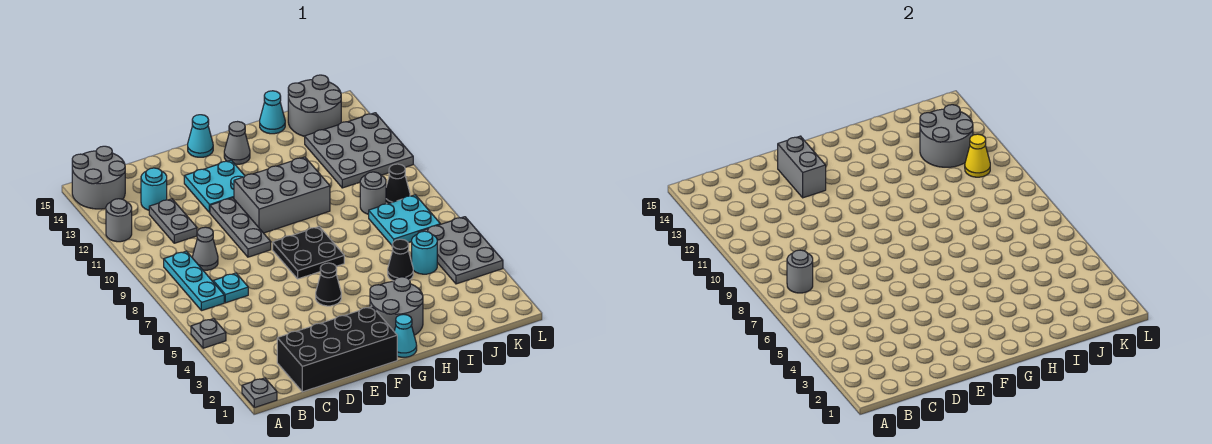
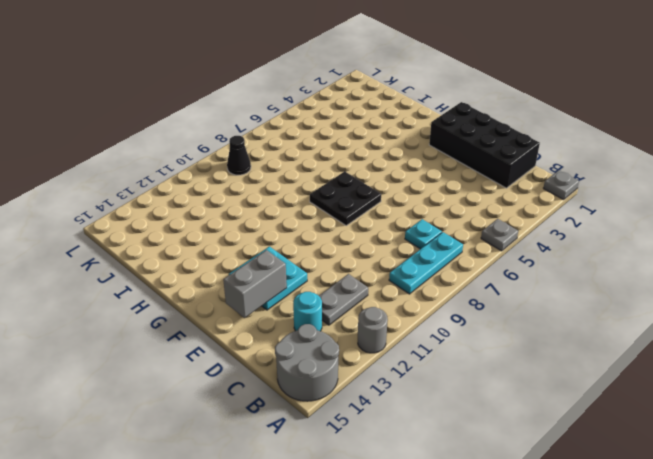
none -> grey cone C9 level 1
none -> grey plate E9:E11 level 1
none -> black cone F5 level 1
none -> grey brick F10:H11 level 1

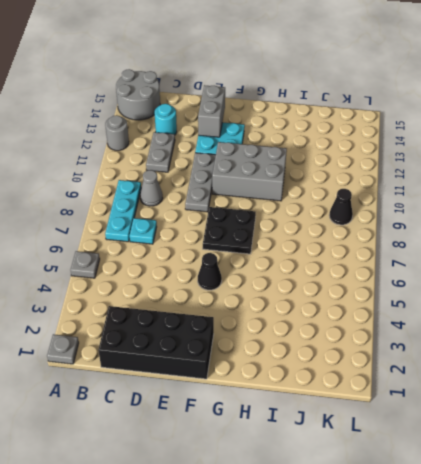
none -> cyan cone F15 level 1
none -> cyan cone G1 level 1
none -> grey round brick G2:H3 level 1
none -> grey cone G14 level 1

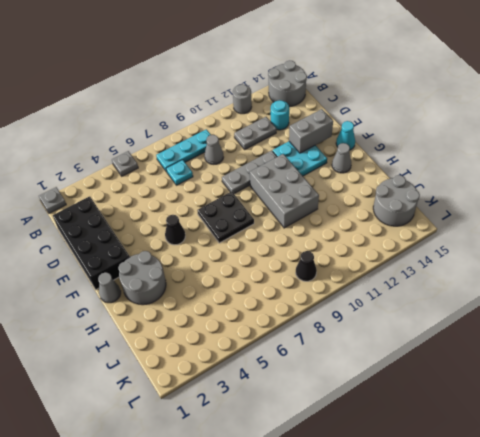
grey cone G1 level 1 -> cyan cone G1 level 1
none -> black cone I5 level 1
none -> cyan cone I15 level 1
none -> cyan round brick J5 level 1
none -> cyan plate J7:K8 level 1

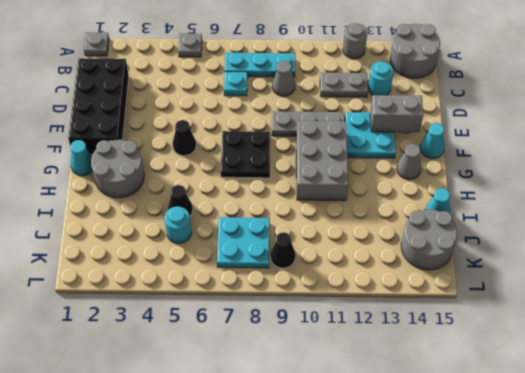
none -> grey round brick J9 level 1
none -> grey plate J11:L13 level 1
none -> grey plate K4:L6 level 1
none -> grey round brick B8 level 2

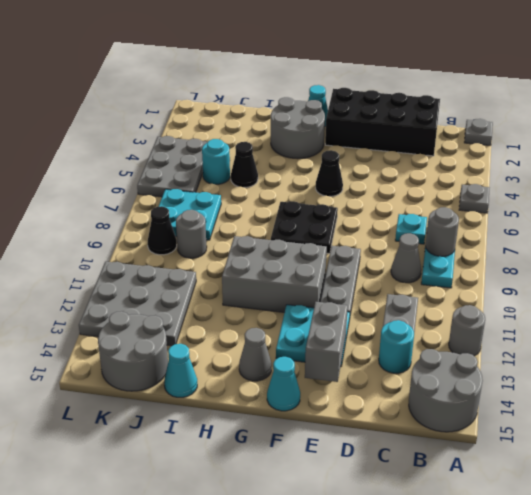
none -> grey round brick J12:K13 level 2
none -> yellow cone K11 level 2

